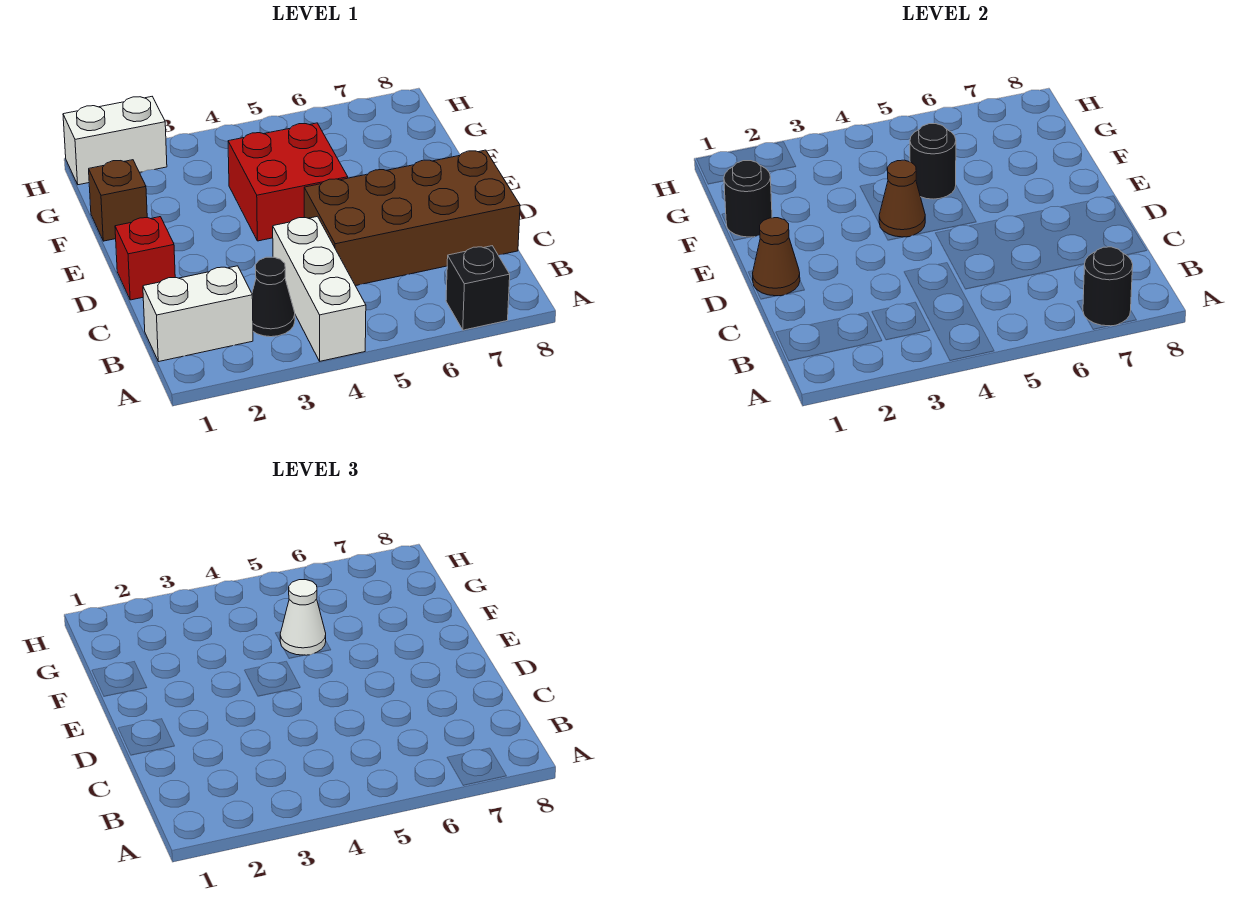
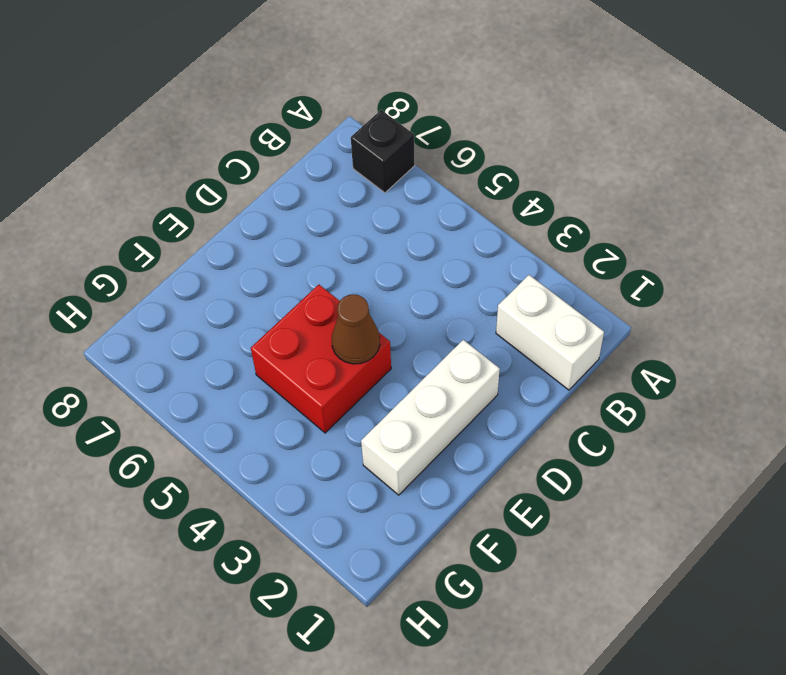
white brick D2:F2 level 1 -> white brick A4:C4 level 1
none -> black cone B3 level 1
none -> brown brick C5:D8 level 1
none -> red brick D1 level 1

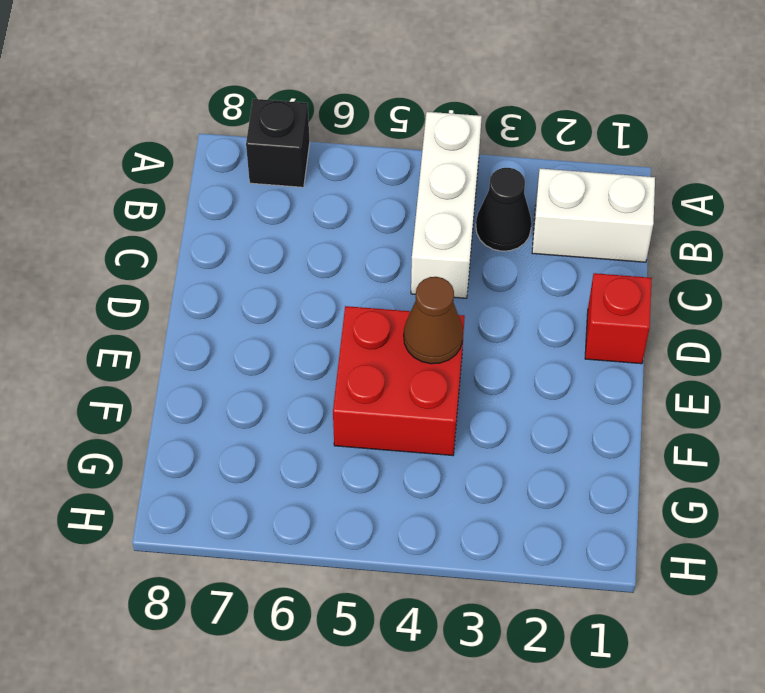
none -> brown brick C5:D8 level 1
none -> brown brick F1 level 1
none -> white brick H1:H2 level 1

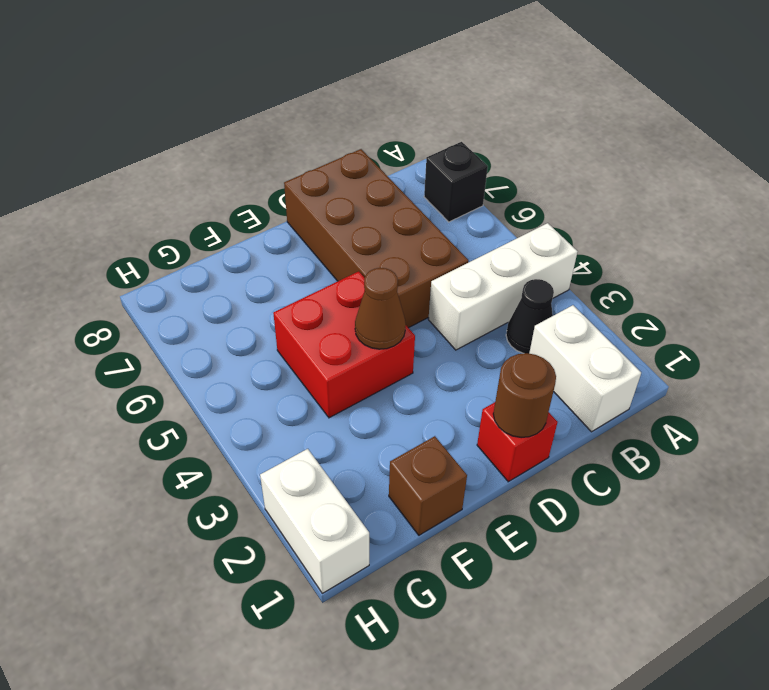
brown round brick D1 level 2 -> brown cone D1 level 2
none -> black round brick A7 level 2
none -> black round brick F1 level 2
none -> black round brick F5 level 2

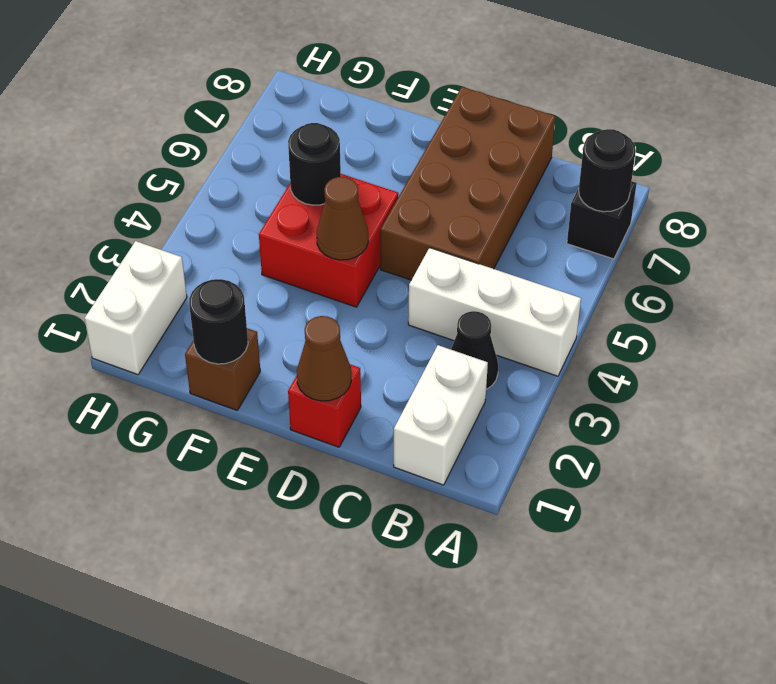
none -> white cone F5 level 3

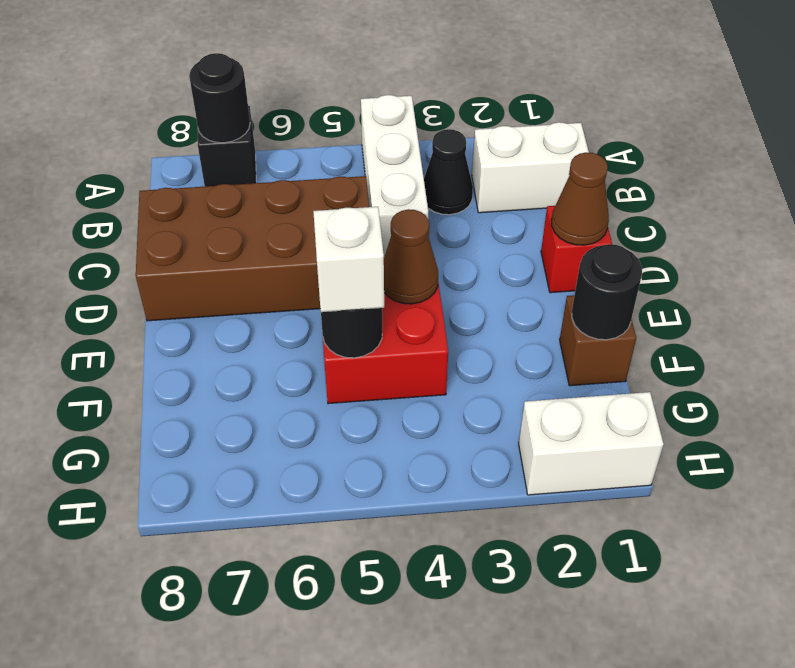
white brick F5 level 3 -> white cone F5 level 3

